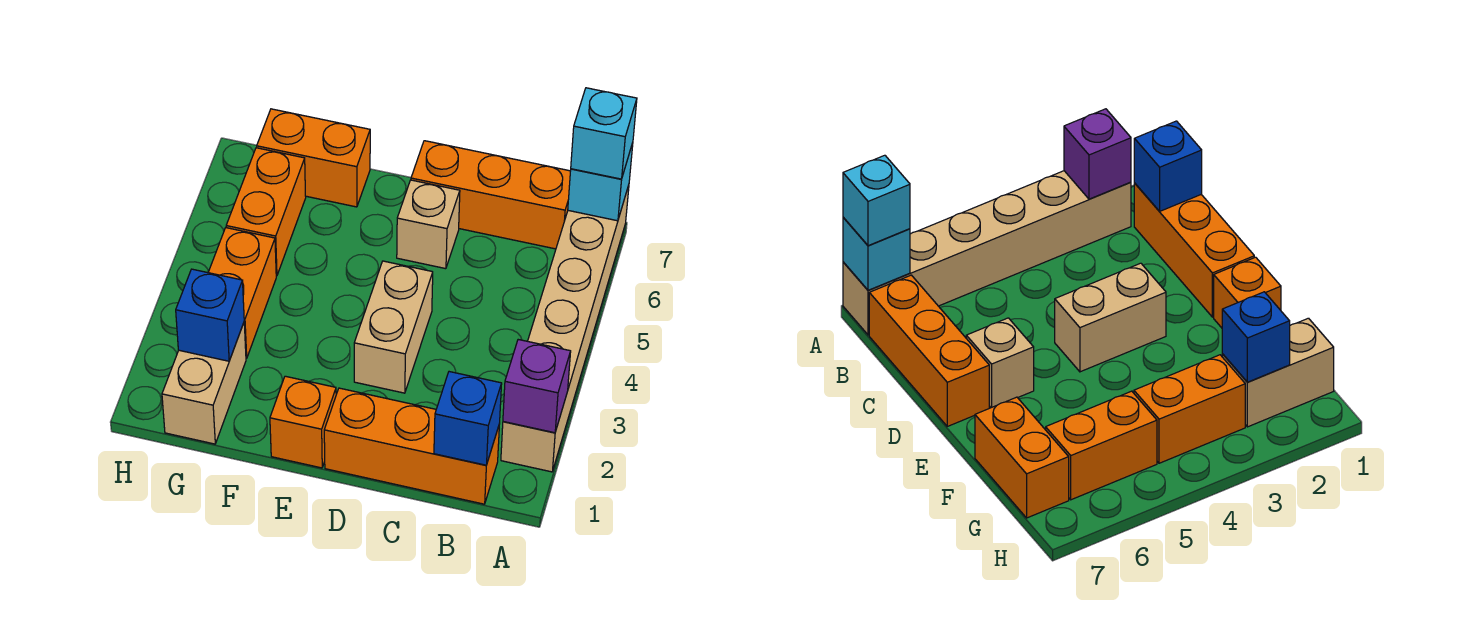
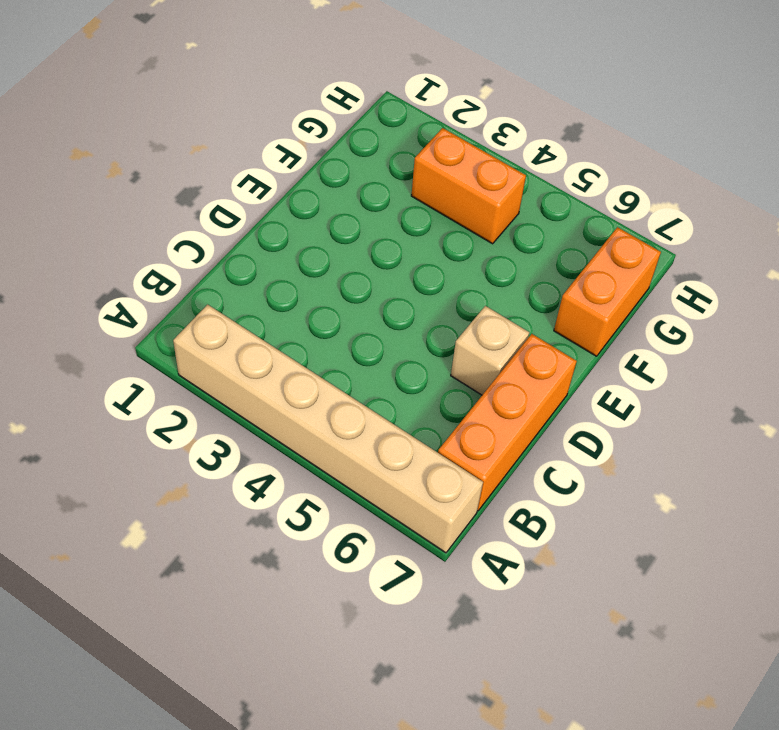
none -> orange brick B1:D1 level 1
none -> tan brick D3:D4 level 1
none -> orange brick E1 level 1

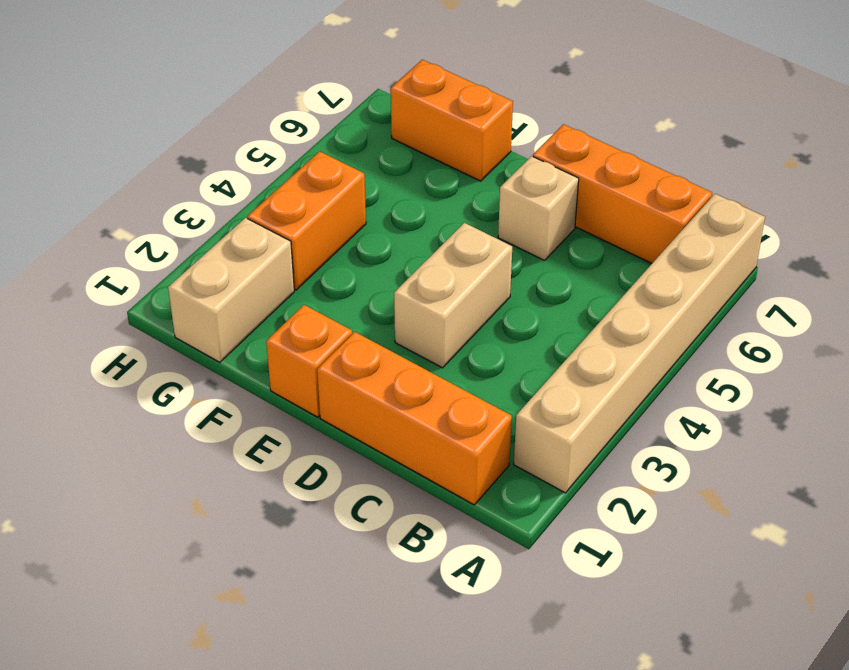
none -> orange brick G5:G6 level 1
none -> purple brick A2 level 2
none -> cyan brick A7 level 2

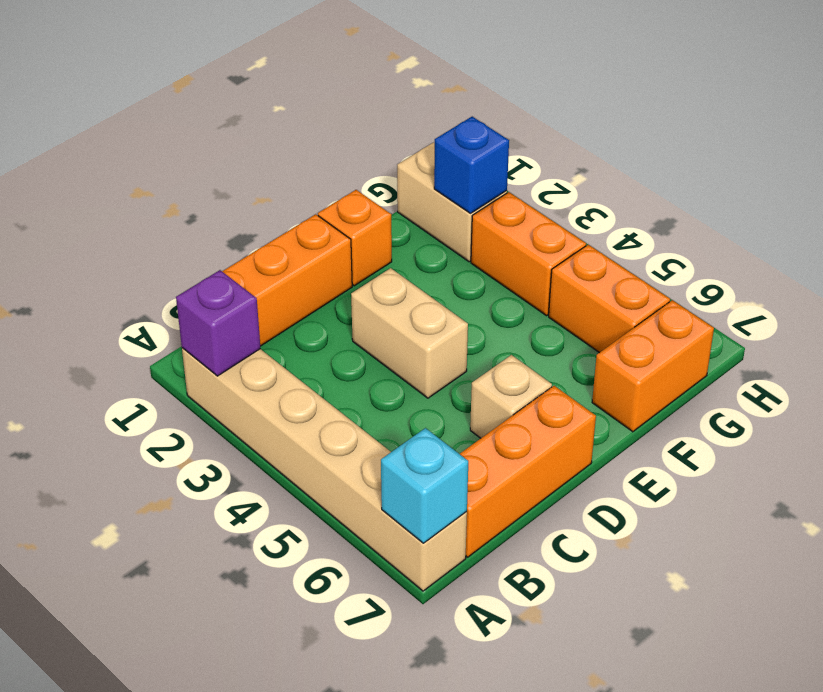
none -> blue brick B1 level 2
none -> cyan brick A7 level 3

